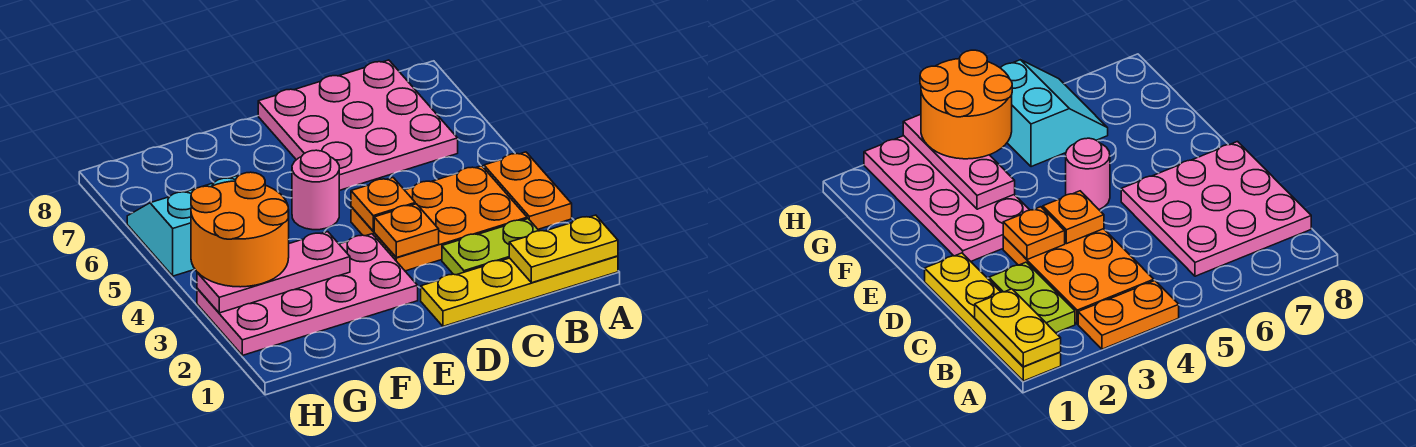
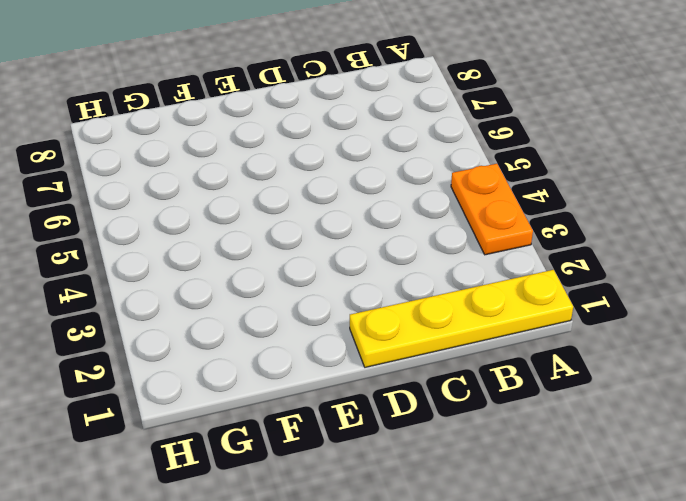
none -> lime plate B2:C2 level 1
none -> orange plate B3:D4 level 1
none -> pink plate B6:D8 level 1

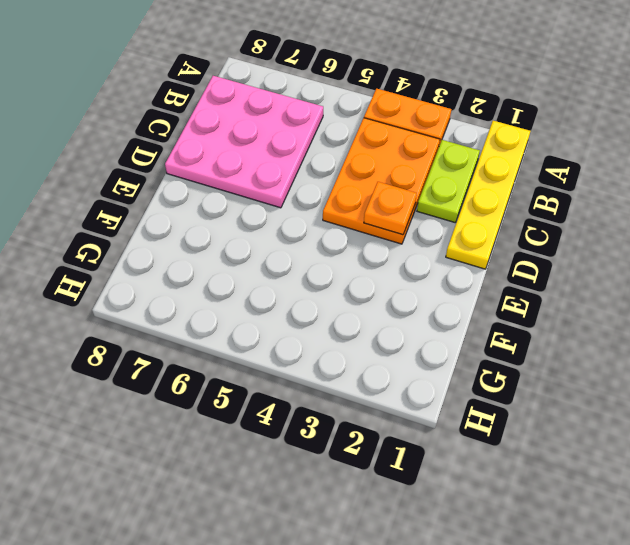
none -> pink plate E2:H3 level 1
none -> pink round brick E5 level 1
none -> cyan slope G5:H6 level 1 top 5

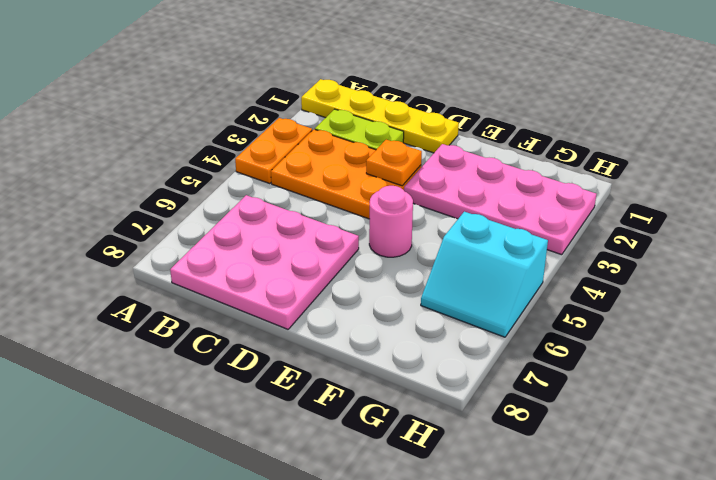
none -> yellow plate A1:B1 level 2
none -> orange plate D4 level 2
none -> pink plate F3:H3 level 2

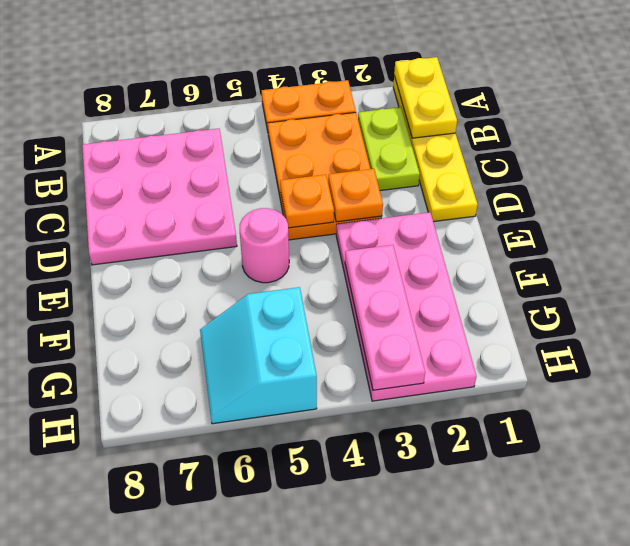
none -> orange round brick G3:H4 level 3

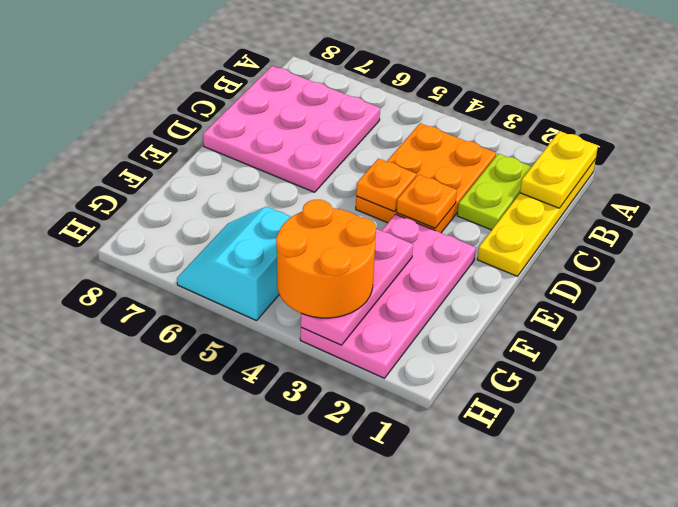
none -> orange plate A3:A4 level 1
none -> pink round brick E5 level 1

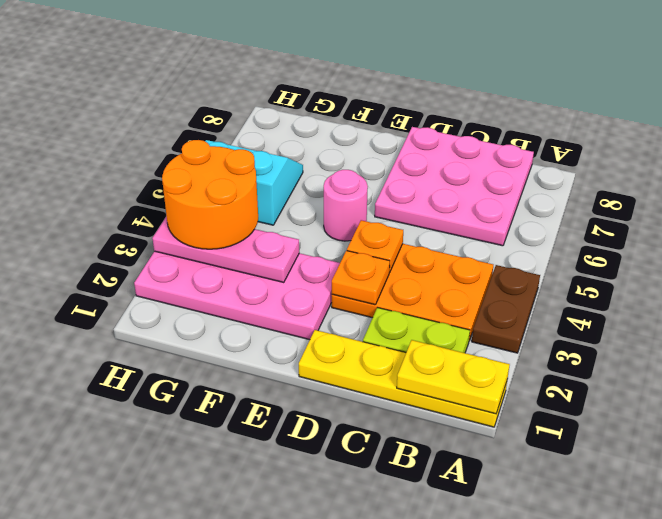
brown plate A3:A4 level 1 -> orange plate A3:A4 level 1

